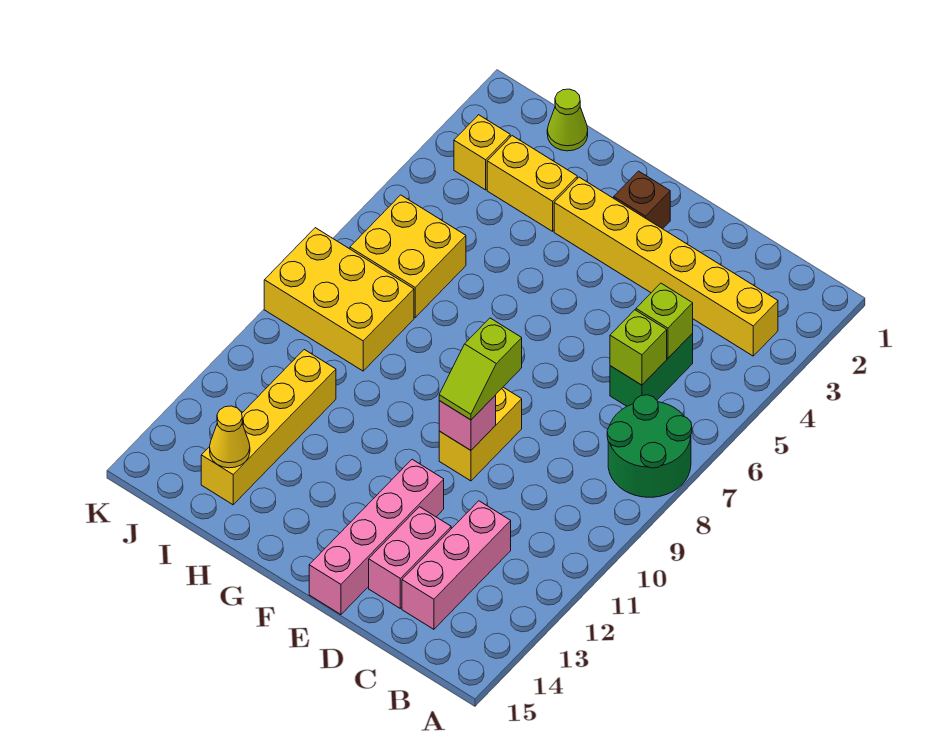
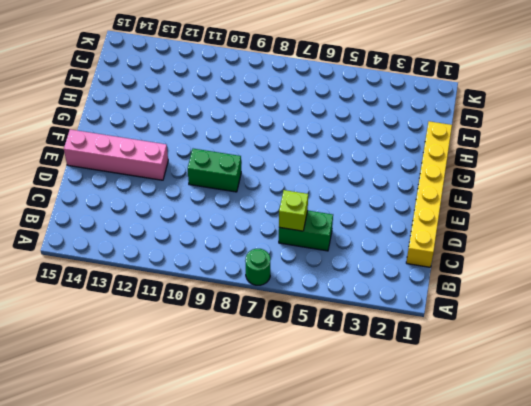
green round brick A7 level 1 -> green round brick A7:B8 level 1
yellow brick C1:H1 level 1 -> yellow brick B3:G3 level 1
green brick E9:E10 level 1 -> yellow brick E9:E10 level 1
none -> pink brick C12:C14 level 1
none -> pink brick D13:D14 level 1
none -> brown brick F2 level 1

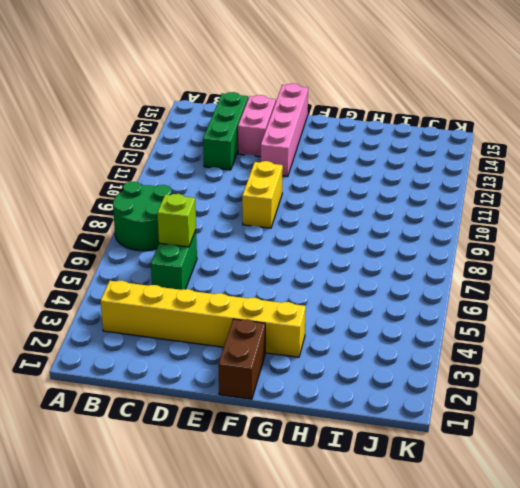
green brick C12:C14 level 1 -> pink brick C12:C14 level 1
brown brick F1:F2 level 1 -> brown brick F2 level 1
none -> yellow brick H3:I3 level 1
none -> lime cone I1 level 1
none -> yellow brick I6:J7 level 1

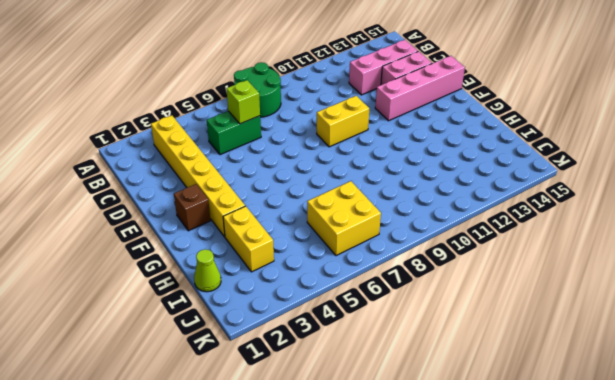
none -> yellow brick I8:K9 level 1
none -> yellow brick I11:I14 level 1
none -> yellow brick J3 level 1

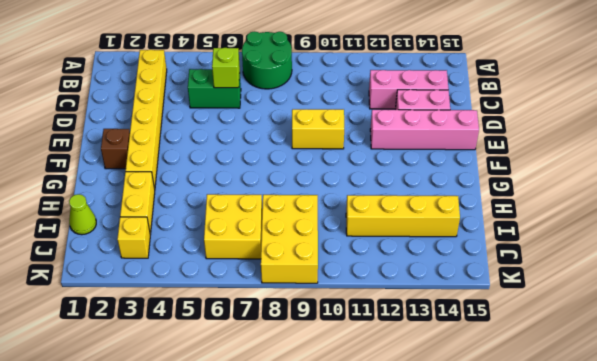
none -> lime brick C5 level 2
none -> pink brick E10 level 2
none -> yellow cone I14 level 2

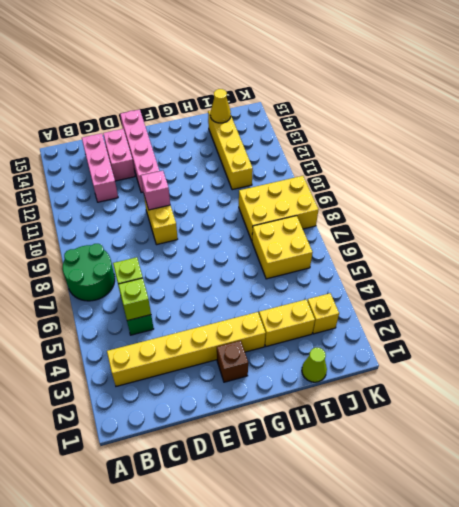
none -> lime slope E9:E10 level 3 top 9

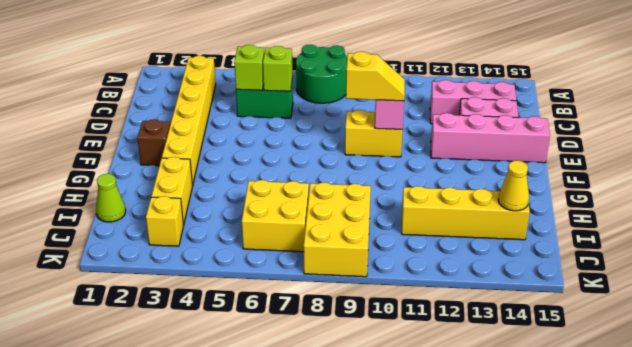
yellow slope E9:E10 level 3 top 9 -> lime slope E9:E10 level 3 top 9

